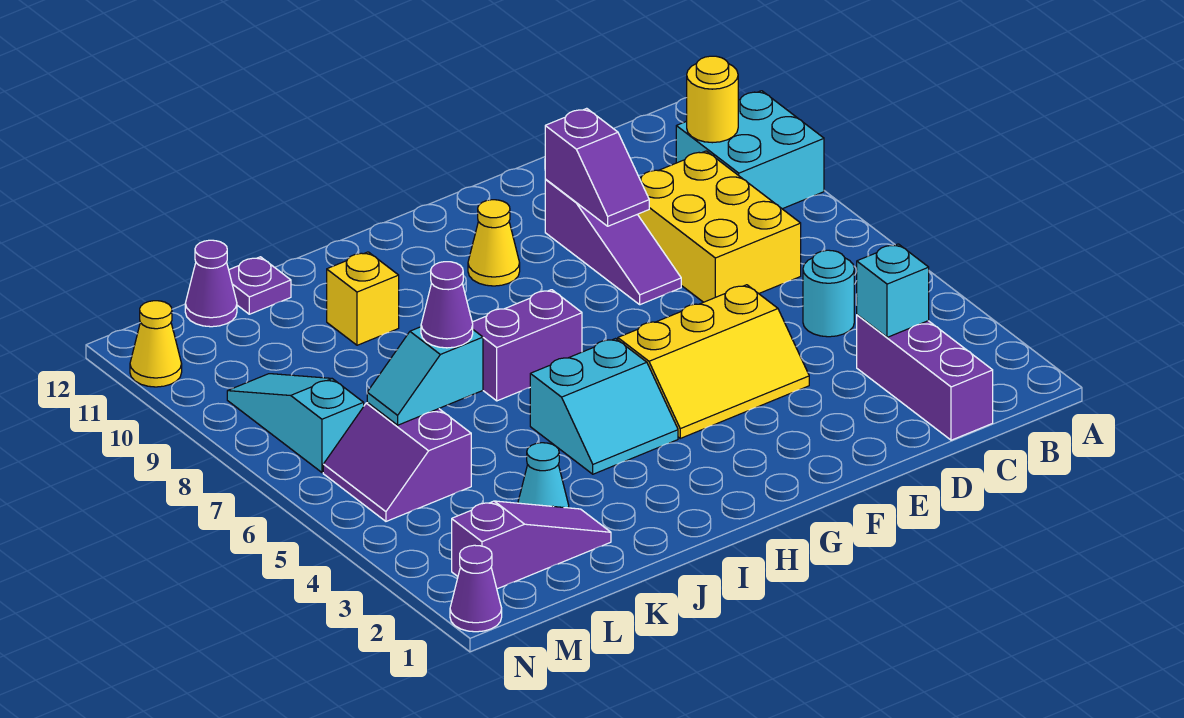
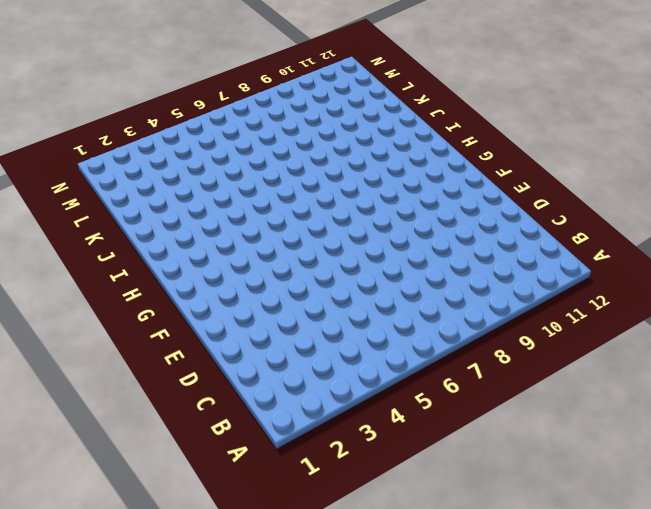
none -> cyan brick A9:B10 level 1
none -> purple brick C1:C3 level 1
none -> cyan round brick C5 level 1

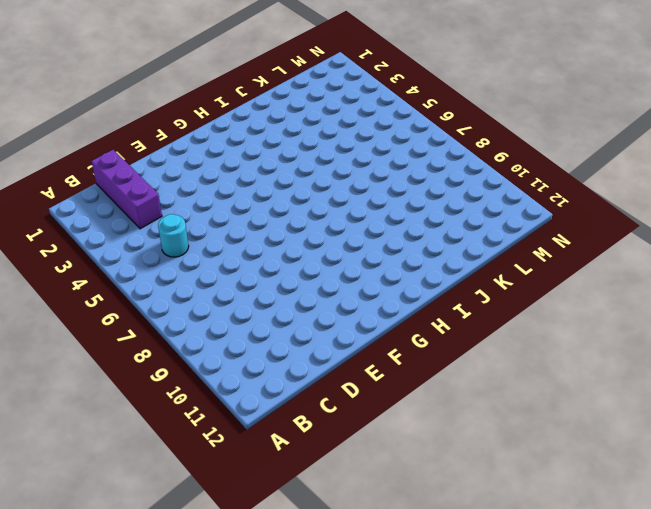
none -> cyan brick A9:B10 level 1
none -> yellow brick C7:D9 level 1
none -> yellow slope E4:G5 level 1 top 5

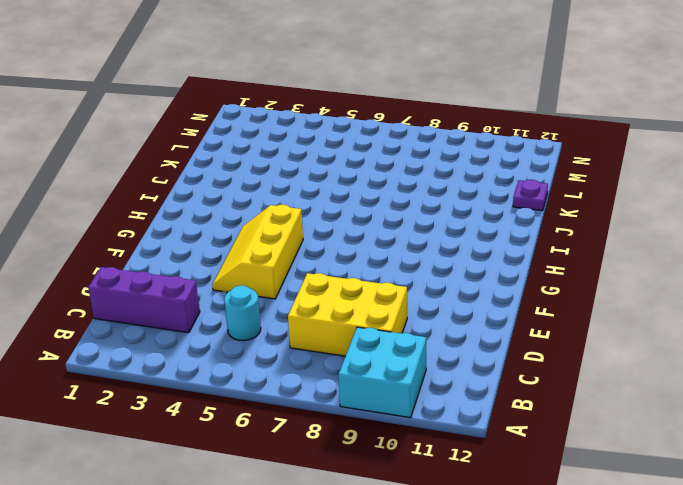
none -> purple slope E8:E10 level 1 top 10
none -> yellow cone G10 level 1
none -> cyan slope H4:I5 level 1 top 5

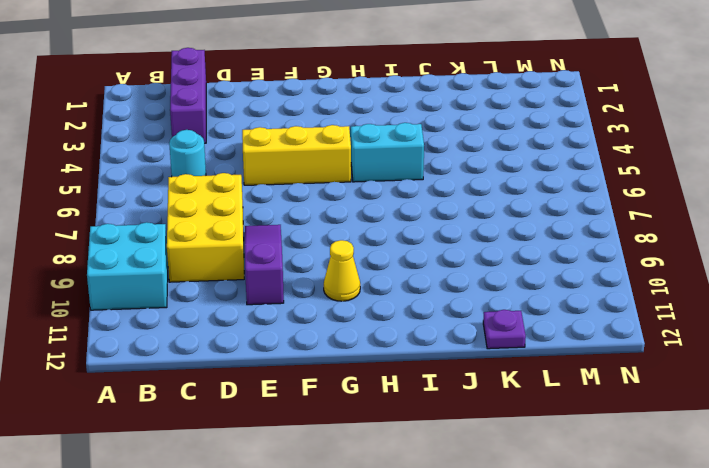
none -> purple brick H7:I7 level 1
none -> yellow brick J10 level 1
none -> purple slope K2:M2 level 1 top M

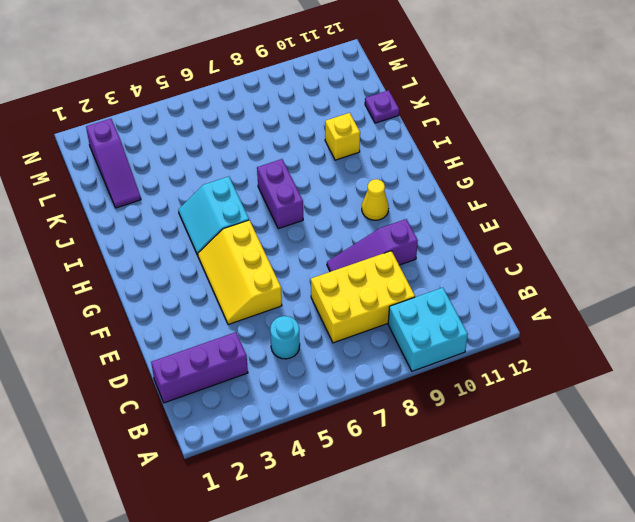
none -> cyan cone K3 level 1
none -> purple slope L5:M6 level 1 top L
none -> purple cone L12 level 1

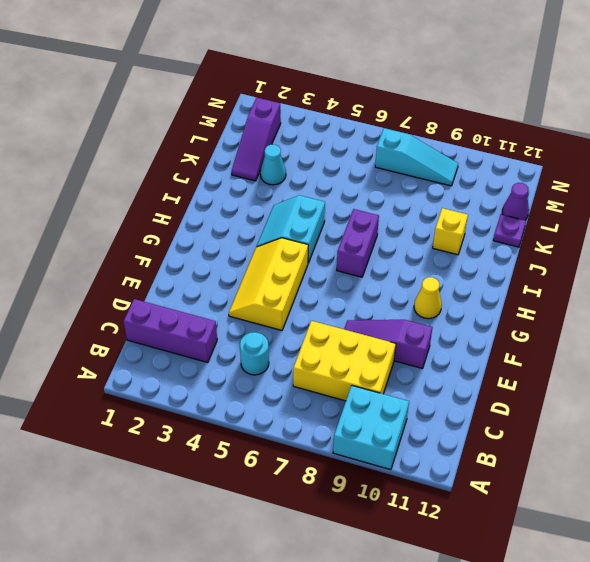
none -> purple slope L5:M6 level 1 top L
none -> purple cone N1 level 1
none -> yellow cone N11 level 1

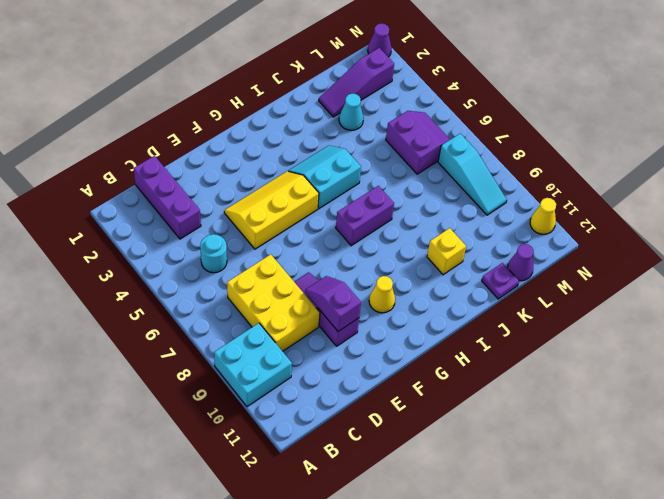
none -> yellow round brick B10 level 2
none -> cyan brick C3 level 2
none -> cyan slope K6:L6 level 2 top K

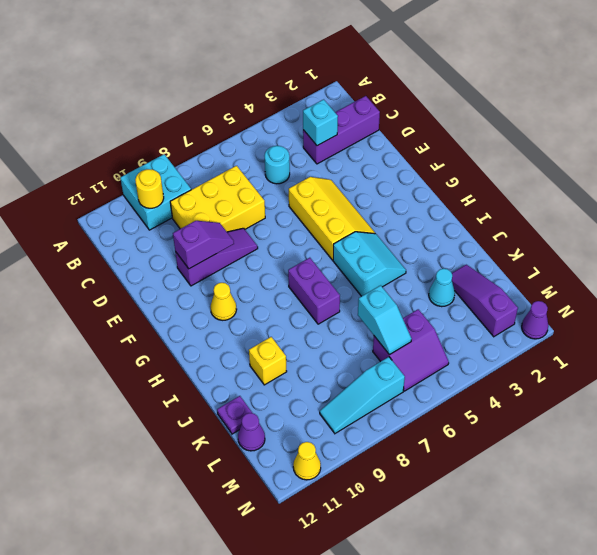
none -> purple cone K6 level 3

